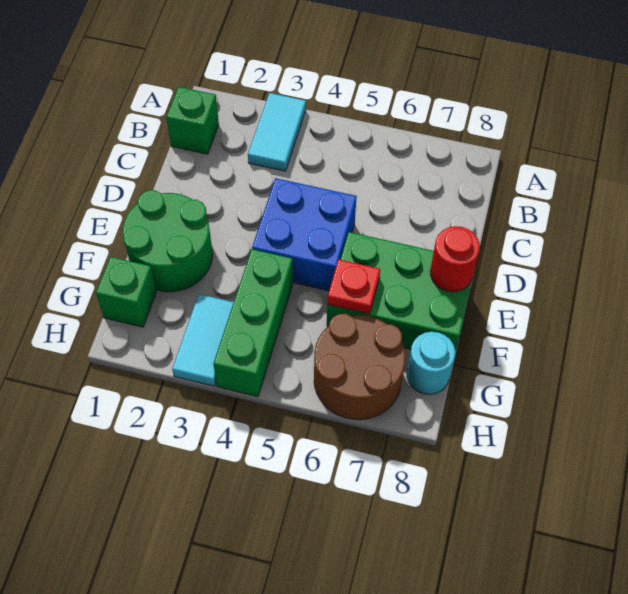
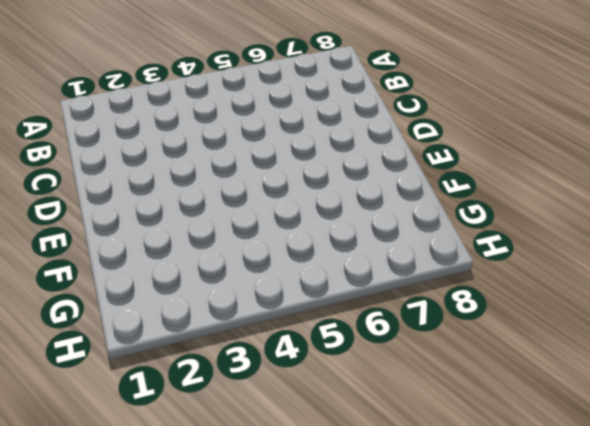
none -> cyan tile A3:B3 level 1
none -> green brick B1 level 1
none -> blue brick D4:E5 level 1

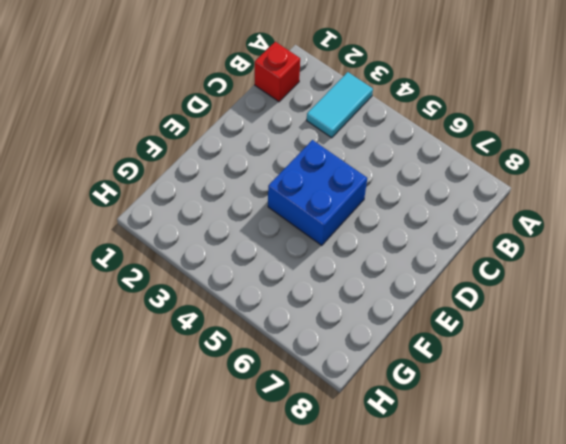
red brick B1 level 1 -> green brick B1 level 1
none -> green round brick E1:F2 level 1
none -> green brick E6:F8 level 1
none -> green brick F4:H4 level 1

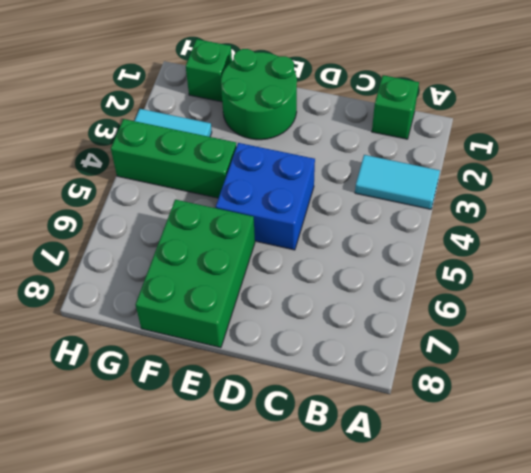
none -> brown round brick G6:H7 level 1
none -> cyan round brick G8 level 1
none -> red round brick E8 level 2

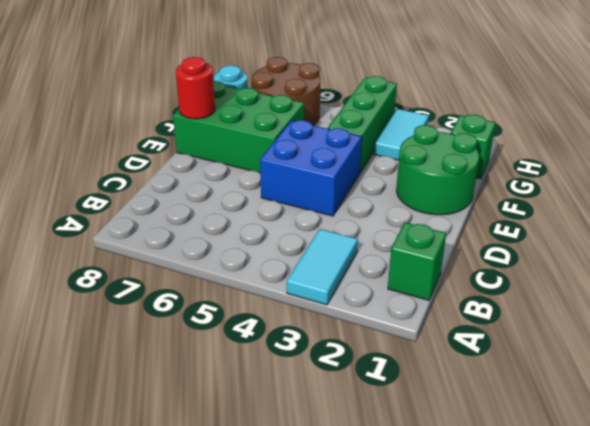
none -> red plate F6 level 2

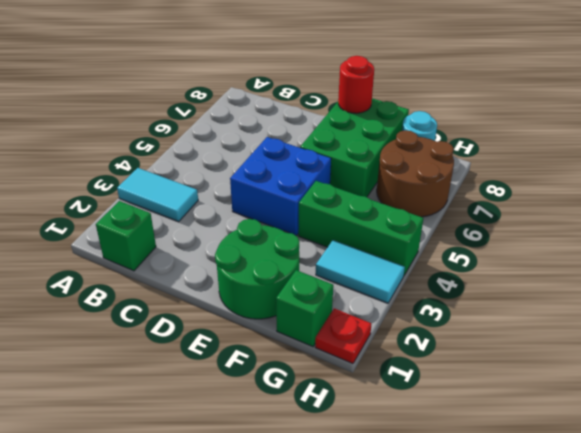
red plate H1 level 1 -> red plate F6 level 2

